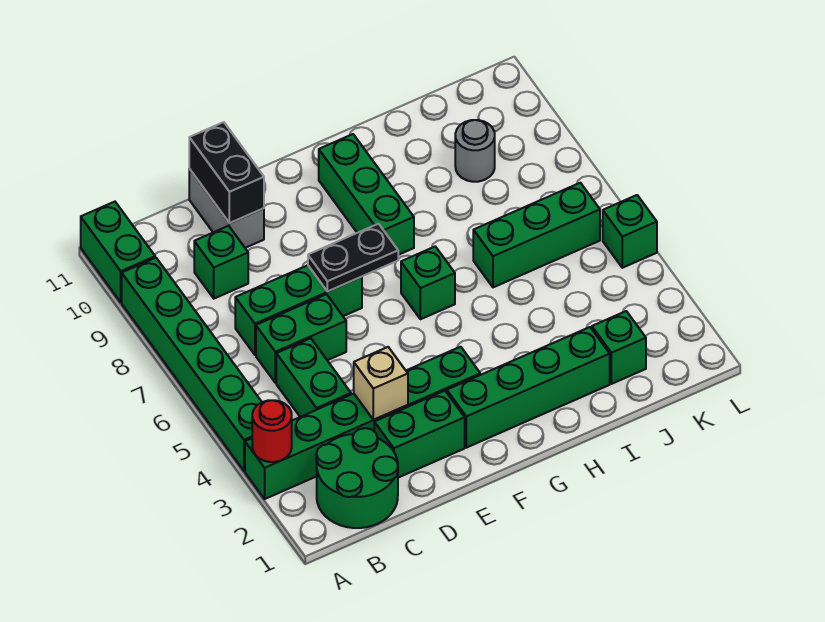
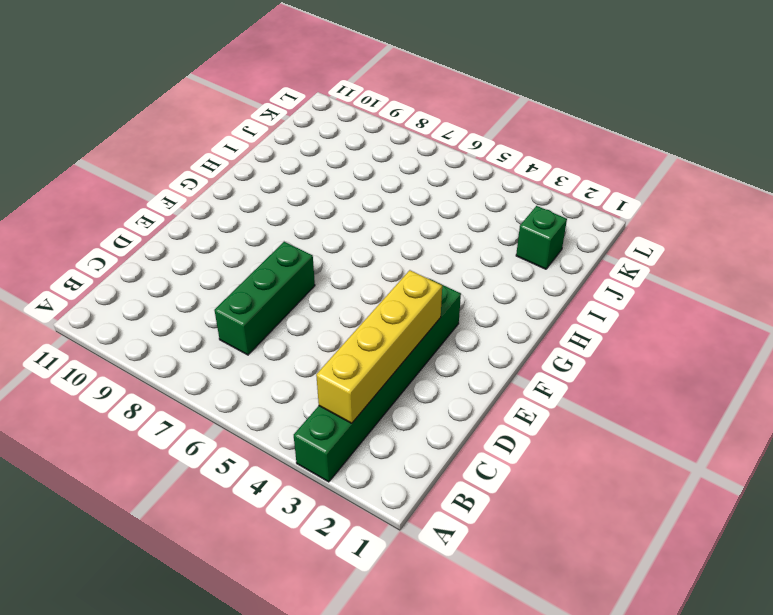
yellow brick B3:E3 level 2 -> tan brick D3 level 2
none -> green brick A4:A9 level 1
none -> green brick A10:A11 level 1
none -> green round brick B1:C2 level 1

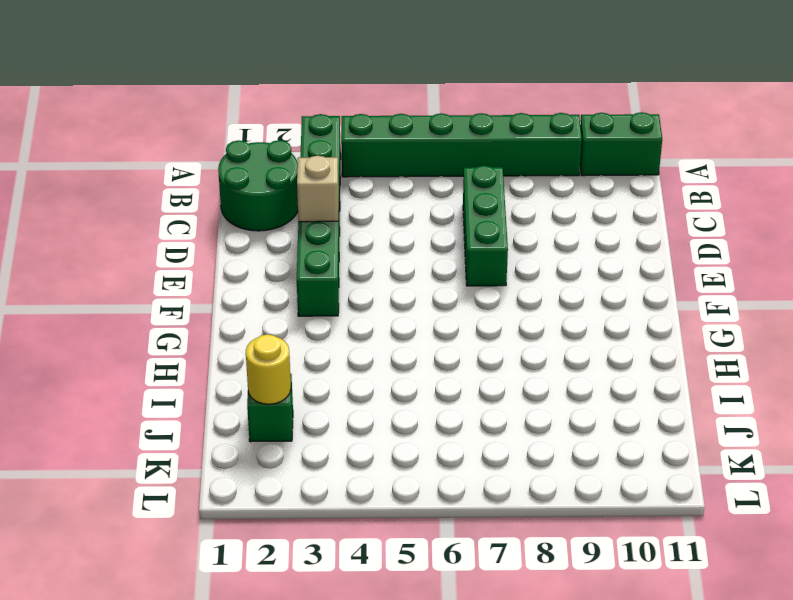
yellow round brick J2 level 2 -> none
none -> green brick C4:C5 level 1
none -> green brick C6:D6 level 1
none -> green brick C9 level 1

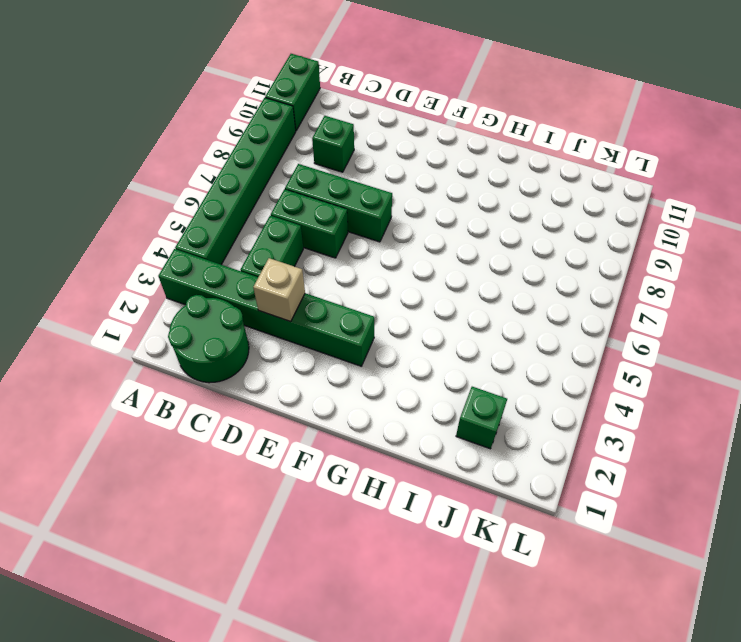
none -> green brick D2:E2 level 1
none -> grey brick D10:D11 level 1
none -> green brick F2:I2 level 1

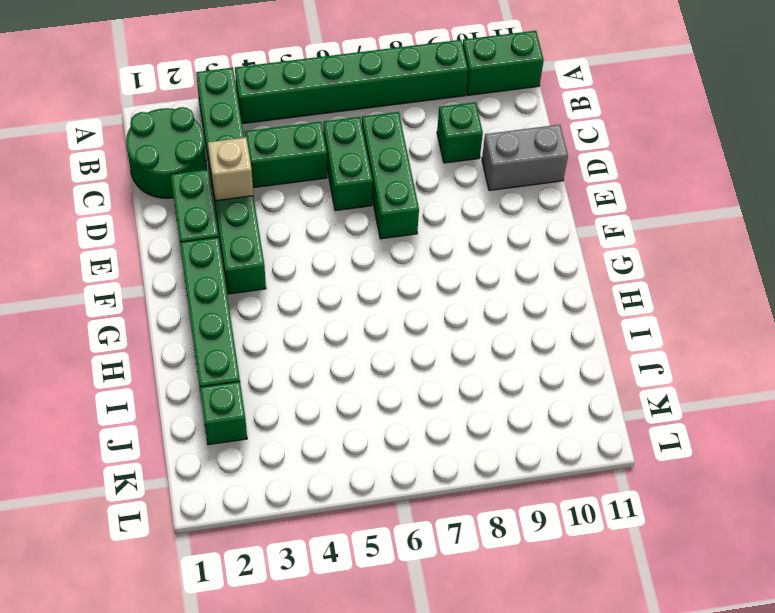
none -> green brick G6 level 1
none -> green brick G8:G10 level 1
none -> green brick I6:K6 level 1

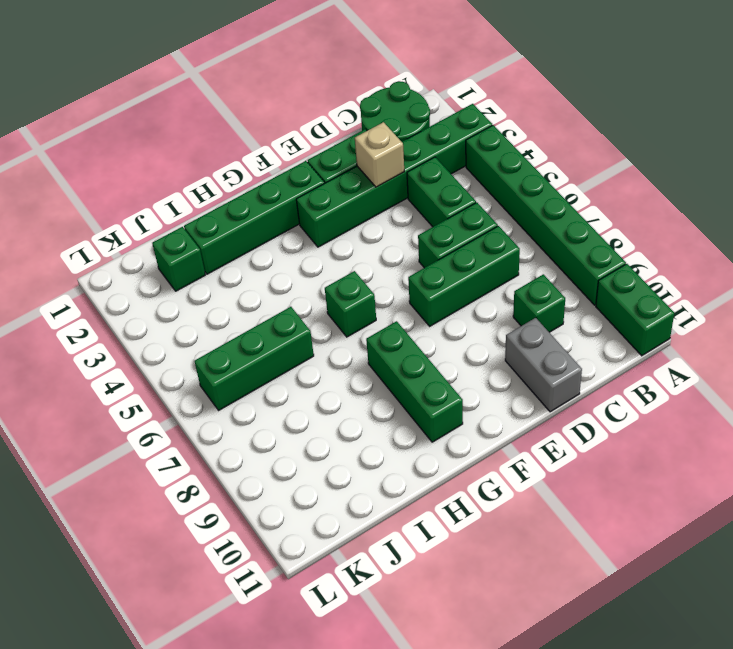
none -> grey round brick J9 level 1
none -> green brick L5 level 1
none -> red round brick A3 level 2

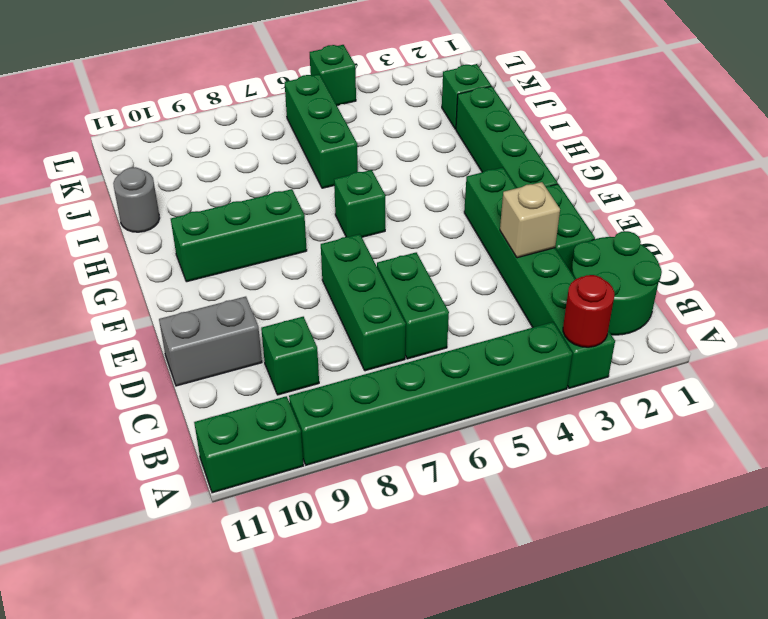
grey round brick I11 level 1 -> grey round brick J9 level 1
none -> green brick C4:C5 level 1
none -> black brick D10:D11 level 2
none -> black plate E7:F7 level 2

